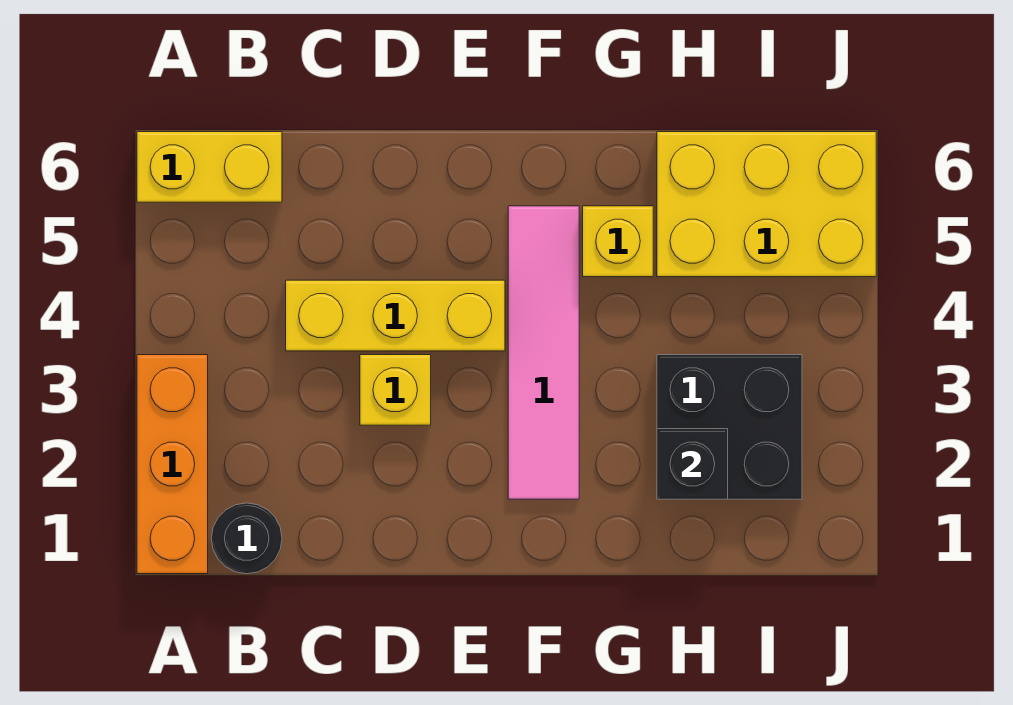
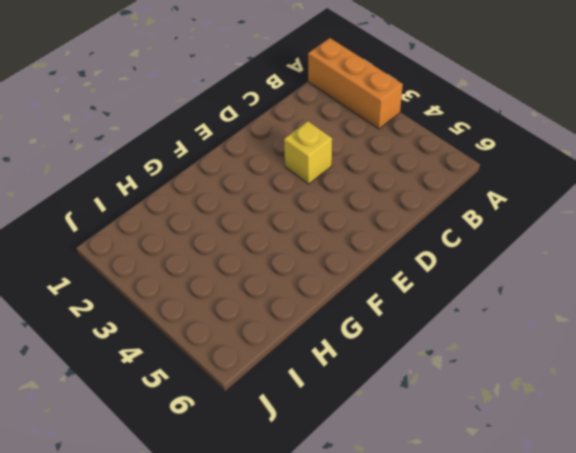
none -> yellow brick A6:B6 level 1
none -> black round brick B1 level 1

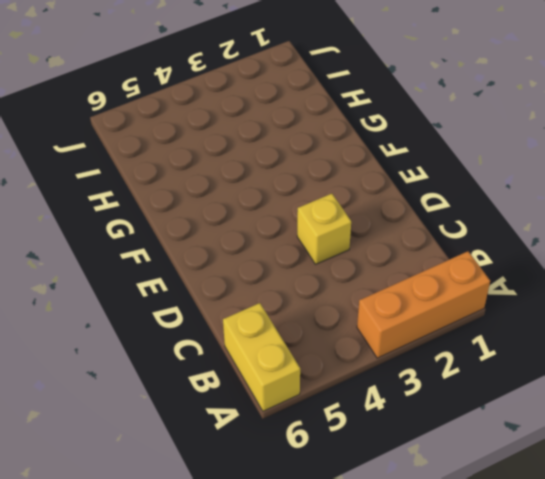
none -> black round brick B1 level 1
none -> yellow brick C4:E4 level 1

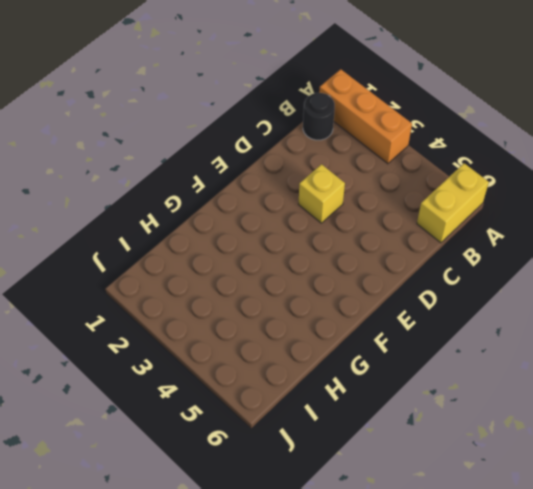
none -> yellow brick C4:E4 level 1
none -> pink tile F2:F5 level 1

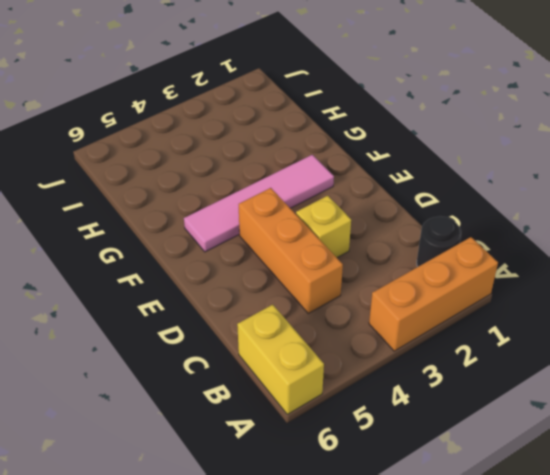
orange brick C4:E4 level 1 -> yellow brick C4:E4 level 1
none -> yellow brick G5 level 1
none -> black brick H2:I3 level 1

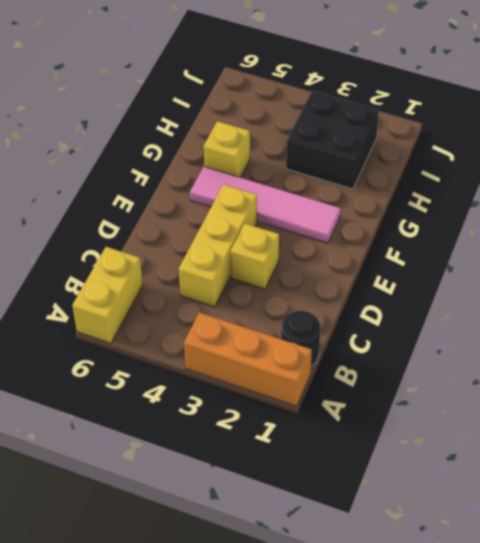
none -> yellow brick H5:J6 level 1
none -> black brick H2 level 2

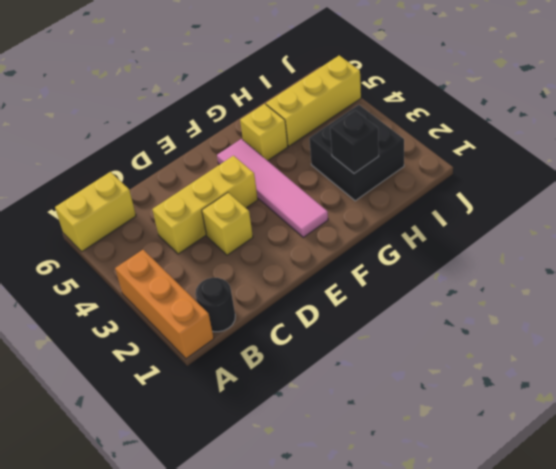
yellow brick H5:J5 level 1 -> yellow brick H5:J6 level 1

